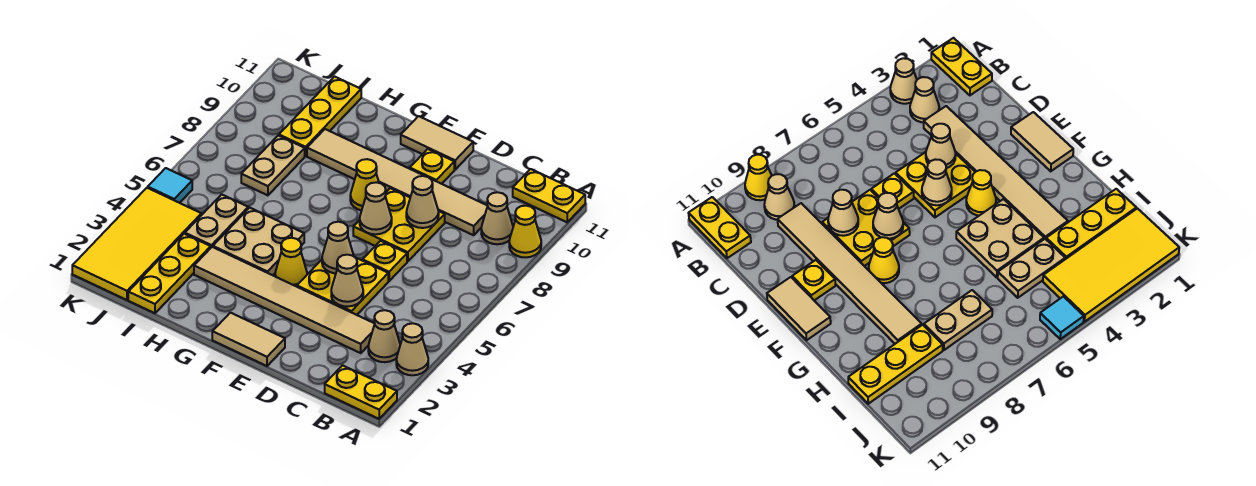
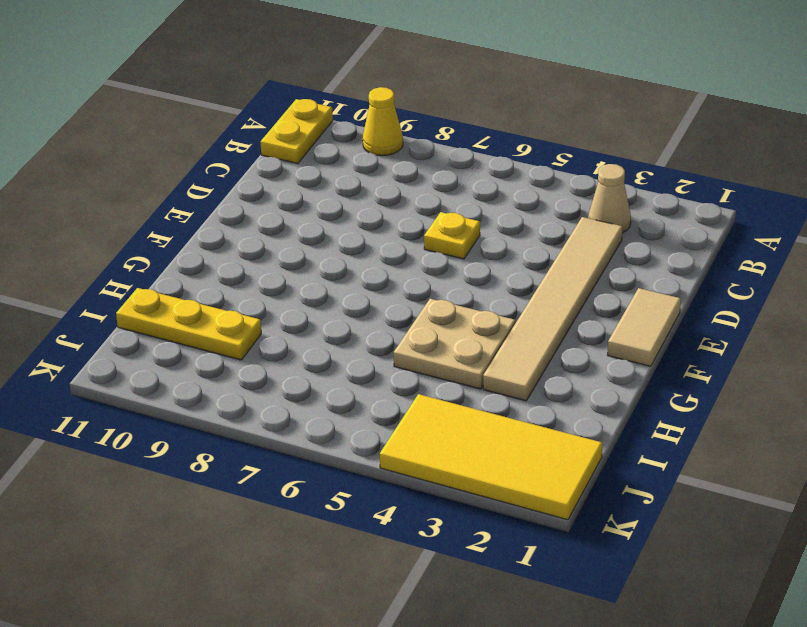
none -> yellow plate A1:B1 level 1
none -> tan cone A3 level 1
none -> tan cone B9 level 1

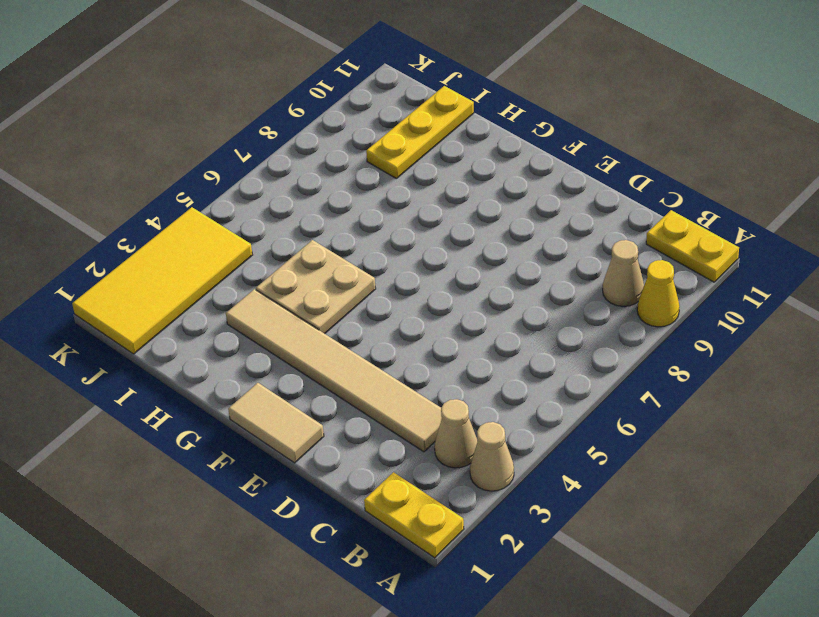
none -> tan tile C9:H9 level 1
none -> yellow plate D4:E5 level 1
none -> yellow plate D6 level 1

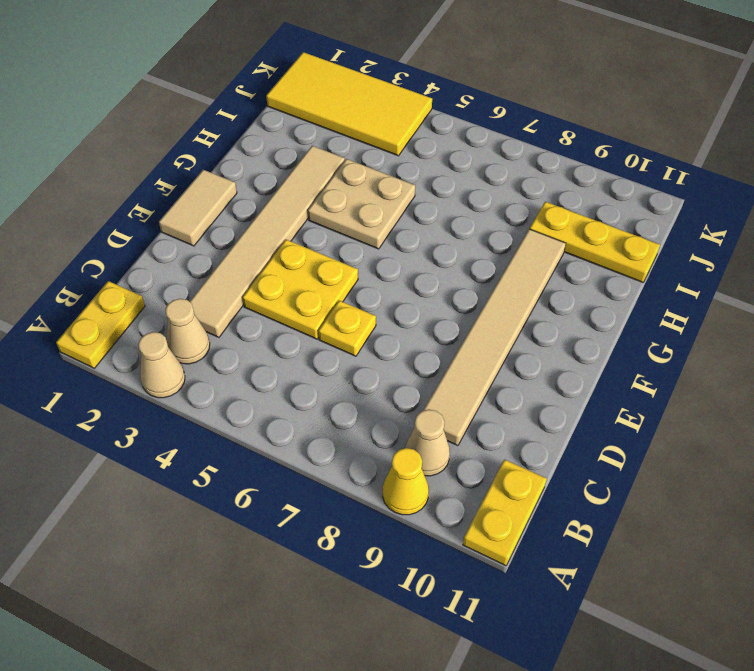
none -> yellow plate D7:E8 level 1
none -> yellow plate E10 level 1
none -> tan tile E11:F11 level 1

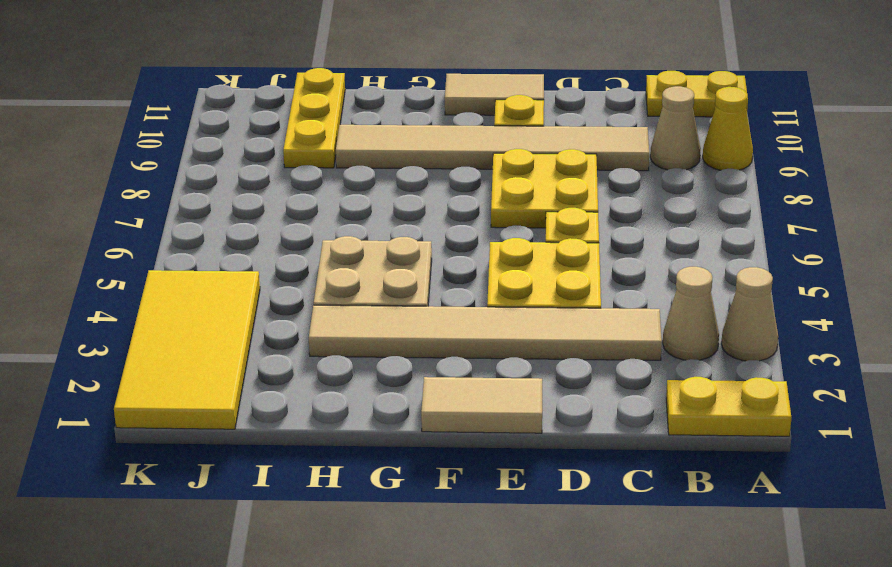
none -> yellow cone F4 level 1
none -> yellow cone F8 level 1
none -> yellow plate I1:I3 level 1

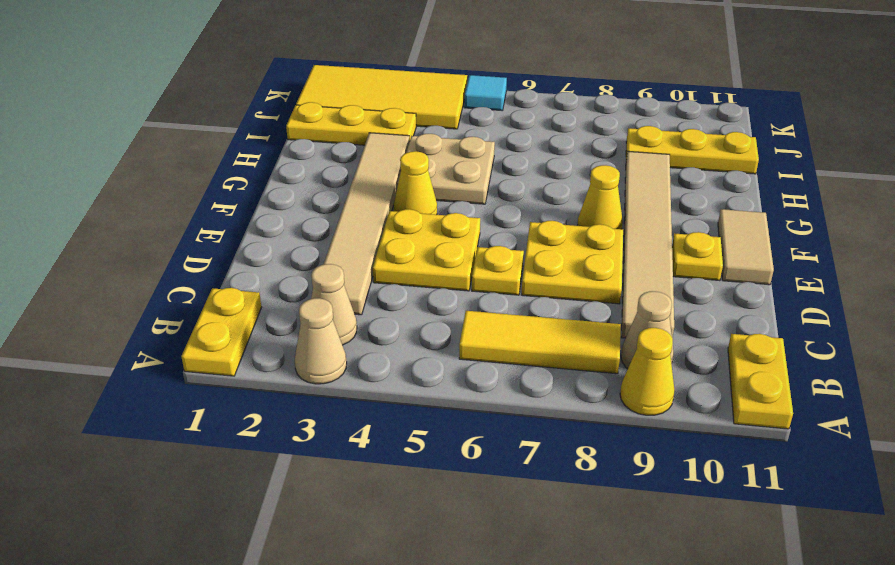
yellow tile B6:B8 level 1 -> none
none -> tan tile E1:F1 level 1
none -> tan plate I4:I5 level 1
none -> tan plate I7:I8 level 1

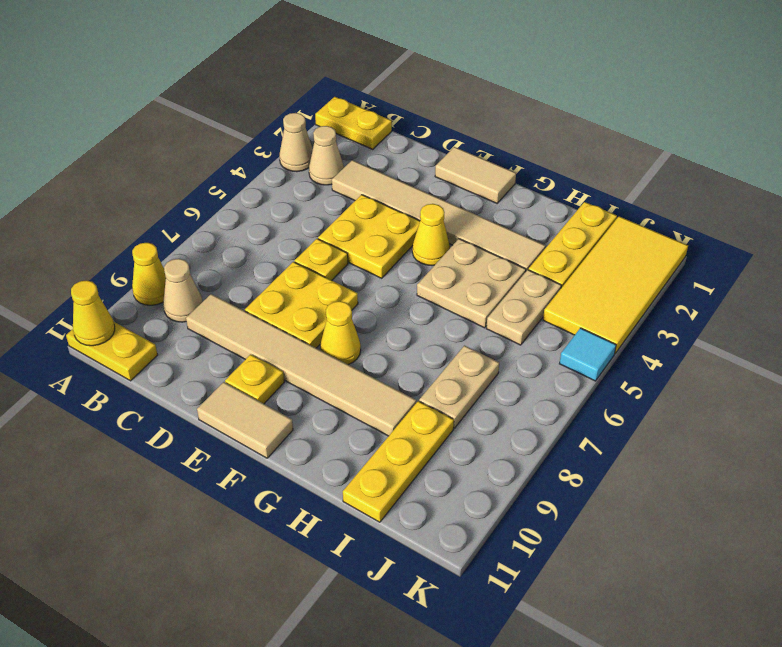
yellow cone A11 level 2 -> none
none -> tan cone D4 level 2
none -> tan cone D8 level 2
none -> tan cone E5 level 2

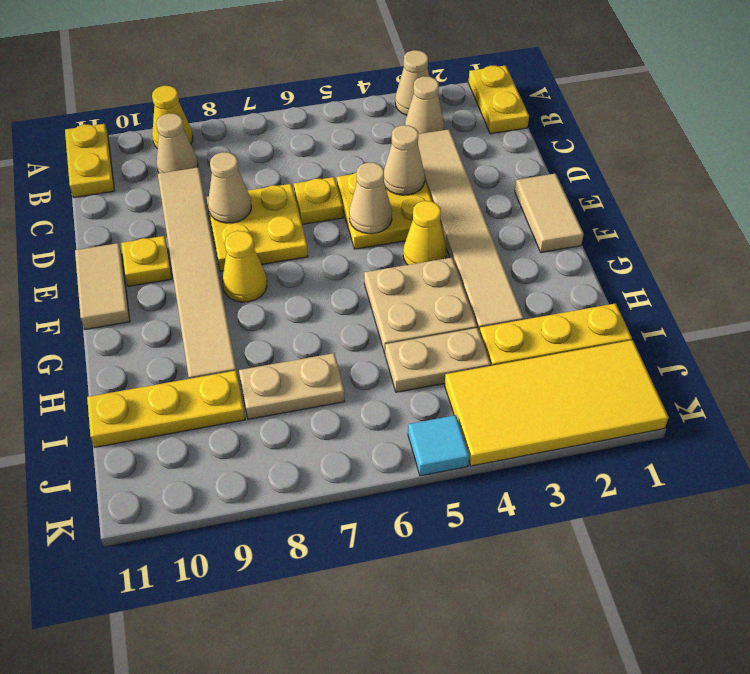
none -> tan cone E7 level 2

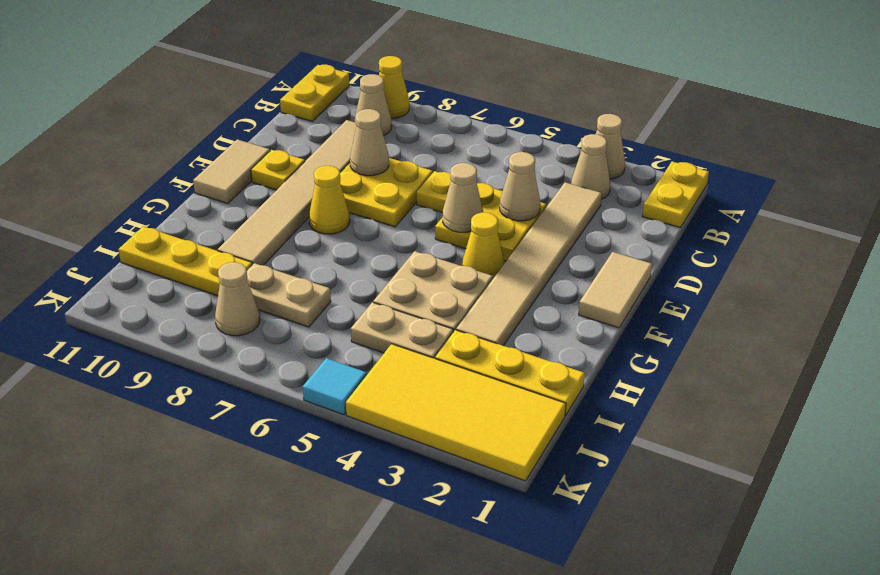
tan cone J8 level 1 -> tan cone E7 level 2

